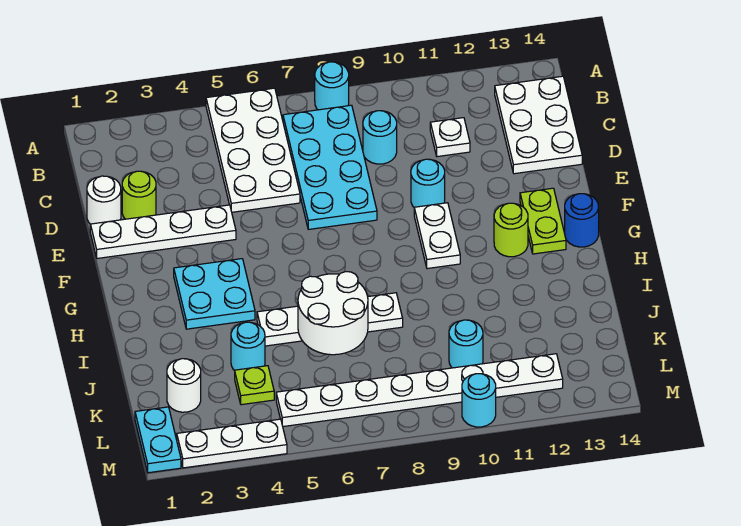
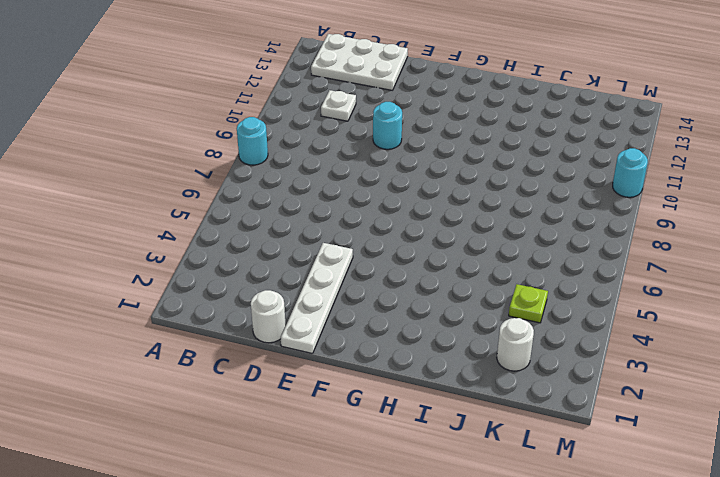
none -> white plate A5:D6 level 1
none -> cyan plate B7:E8 level 1
none -> cyan round brick C9 level 1

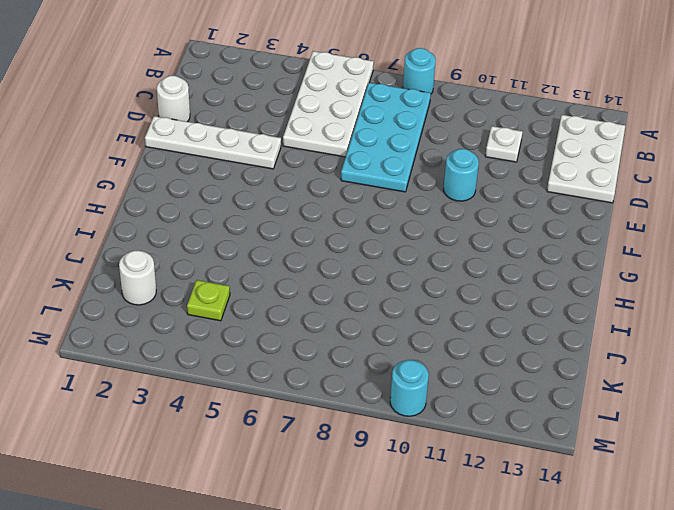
none -> cyan round brick C9 level 1
none -> lime round brick D2 level 1
none -> white plate F10:G10 level 1

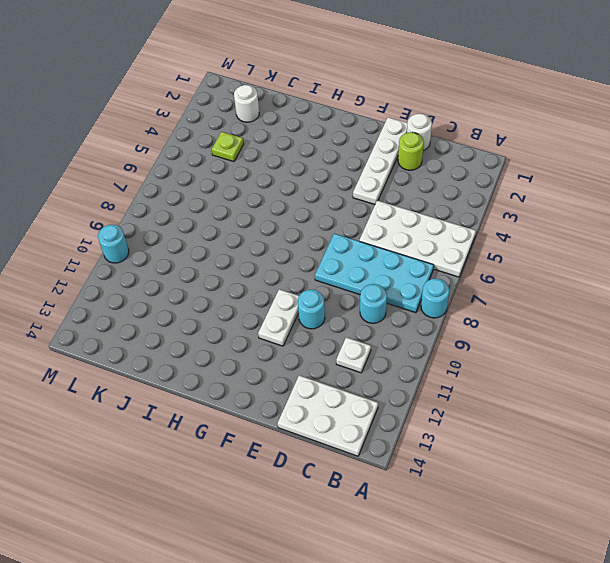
white plate F10:F11 level 1 -> white plate F10:G10 level 1
none -> lime plate F13:G13 level 1
none -> cyan plate G3:H4 level 1
none -> lime round brick G12 level 1

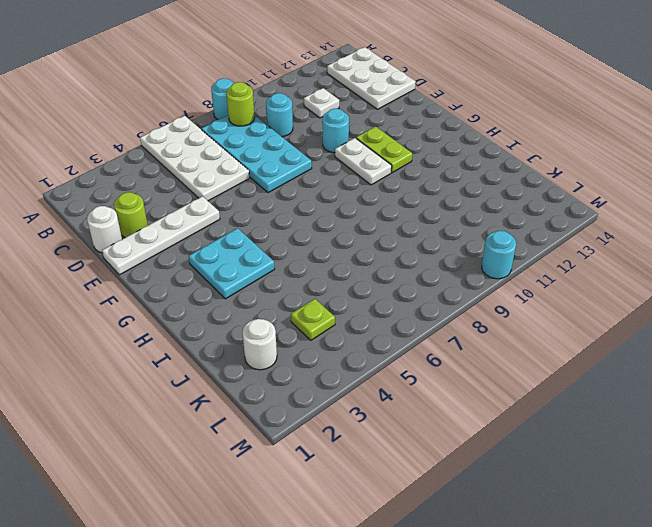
lime round brick B8 level 2 -> lime round brick G12 level 1
lime plate F11:G11 level 1 -> lime plate F13:G13 level 1
none -> blue round brick G14 level 1
none -> white plate I5:I8 level 1
none -> cyan round brick J4 level 1

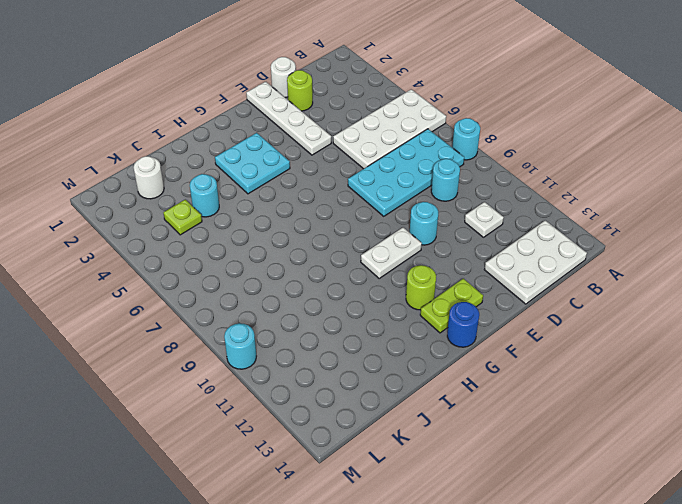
none -> white plate I5:I8 level 1
none -> cyan round brick K10 level 1
none -> cyan plate L1:M1 level 1

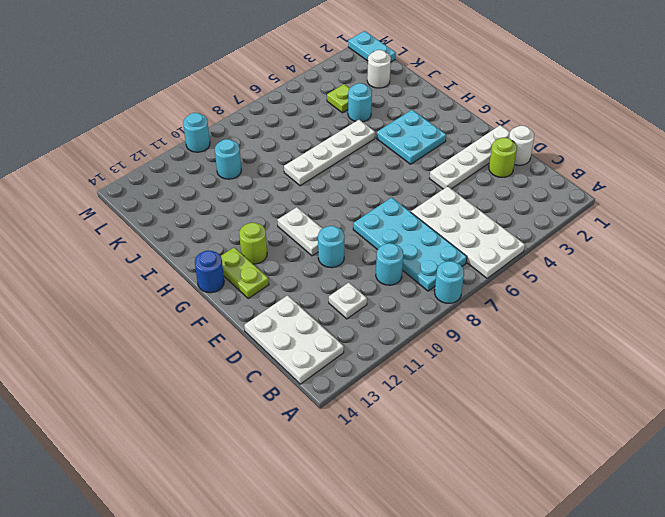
none -> white plate L5:L12 level 1
none -> white plate M2:M4 level 1
none -> white round brick I6:J7 level 2

